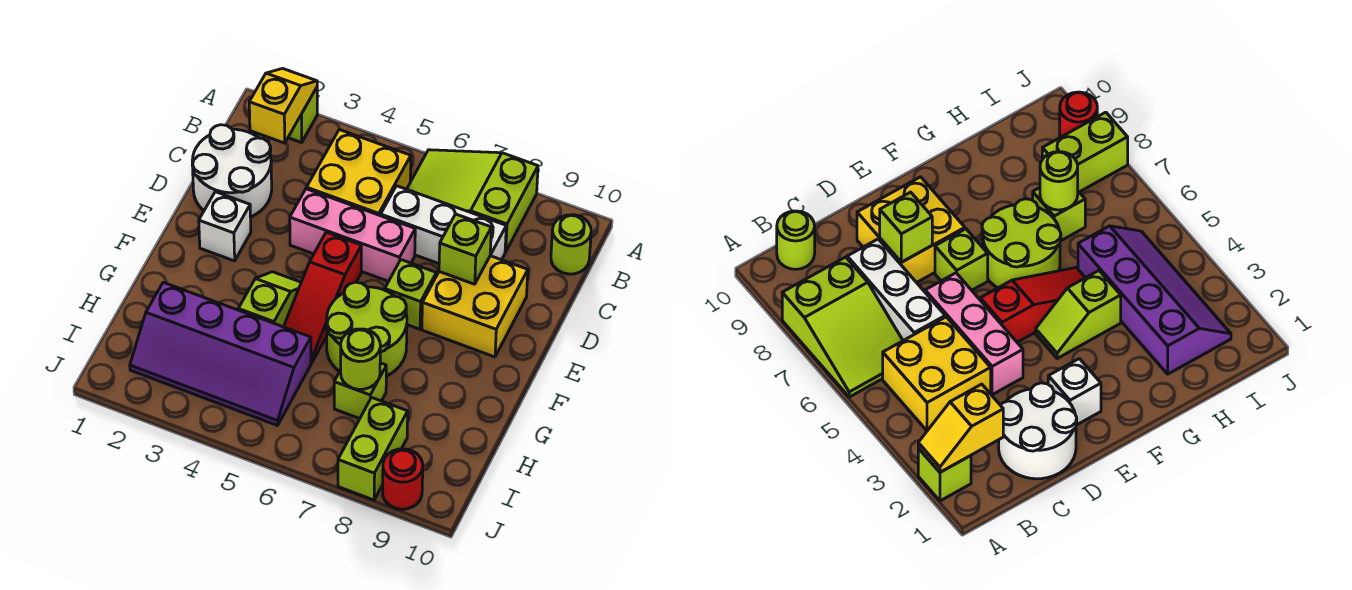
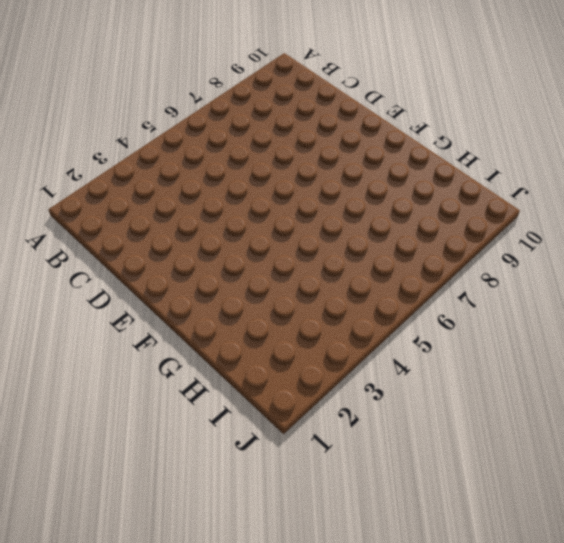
none -> lime brick A2 level 1
none -> lime slope A6:B8 level 1 top 8
none -> yellow brick B4:C5 level 1

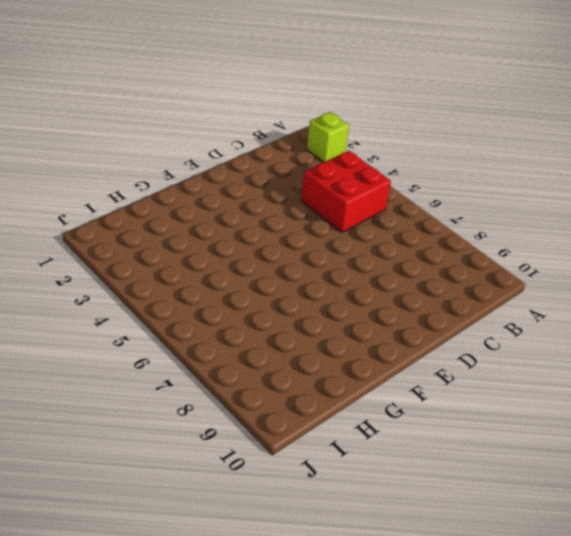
red brick B4:C5 level 1 -> yellow brick B4:C5 level 1
none -> lime slope A6:B8 level 1 top 8
none -> lime round brick B10 level 1
none -> white round brick C1:D2 level 1

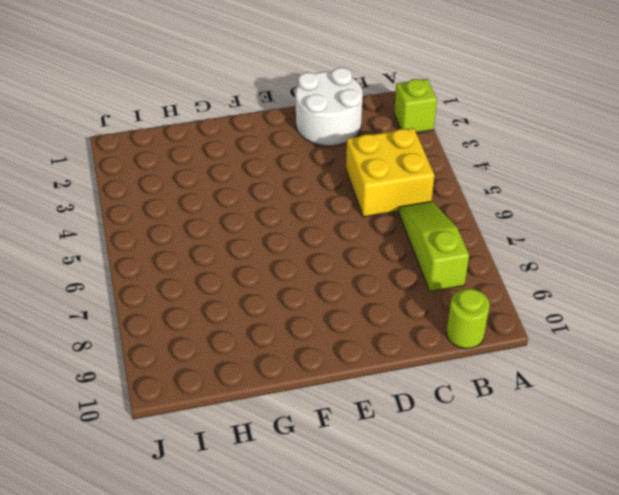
lime slope B6:B8 level 1 top 8 -> lime slope A6:B8 level 1 top 8
none -> white brick C6:C8 level 1
none -> pink brick D4:D6 level 1
none -> yellow brick D8:E9 level 1

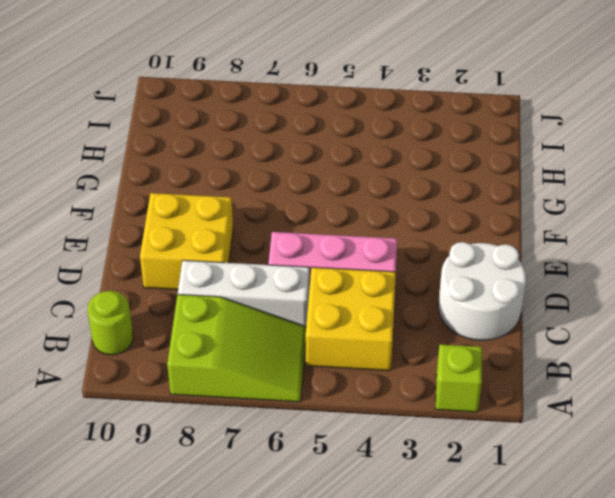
none -> white brick E2 level 1
none -> red slope E5:G5 level 1 top E
none -> lime brick E7 level 1

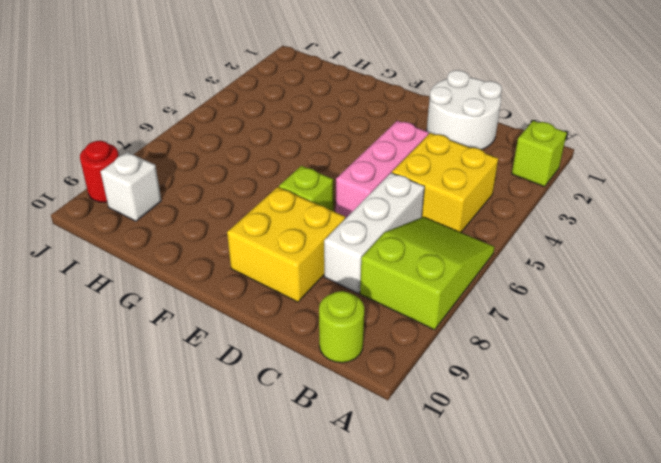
white brick I9 level 1 -> white brick E2 level 1
none -> red slope E5:G5 level 1 top E
none -> lime slope F4:G4 level 1 top G
none -> lime round brick F6:G7 level 1

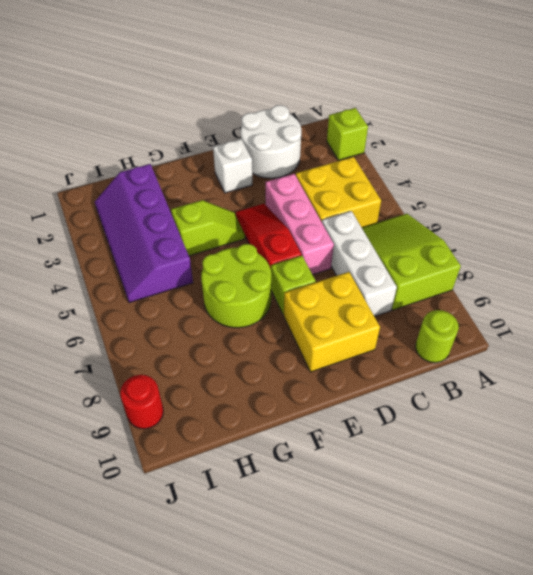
red slope E4:E6 level 1 top 6 -> red slope E5:G5 level 1 top E
none -> lime brick H7 level 1
none -> lime brick I8:J8 level 1
none -> yellow slope A2:B2 level 2 top B

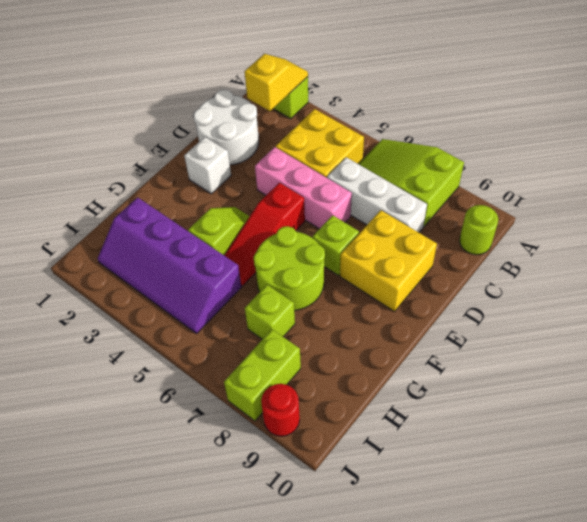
none -> lime brick D8 level 2
none -> lime round brick H7 level 2

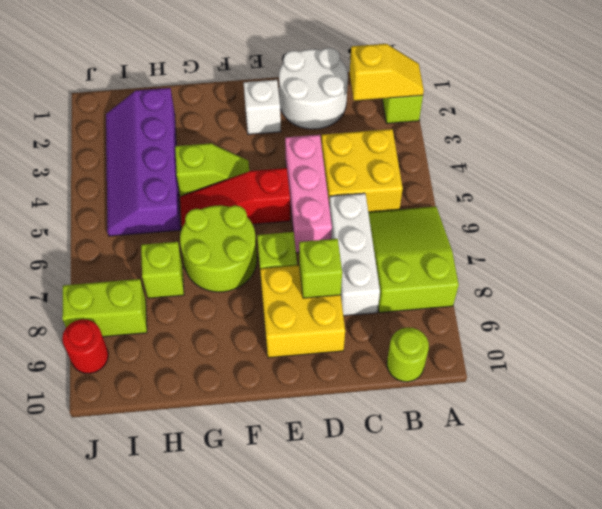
none -> lime round brick H7 level 2

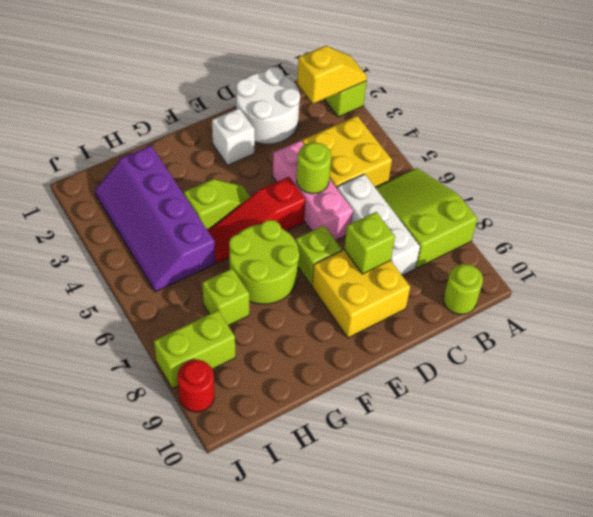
lime round brick D5 level 2 -> lime round brick H7 level 2

